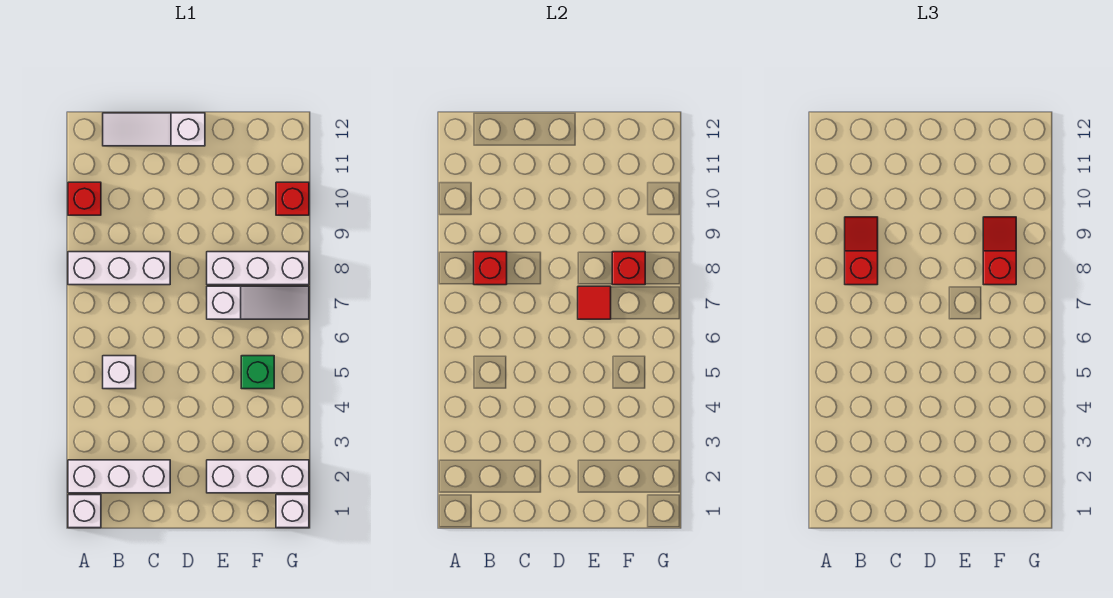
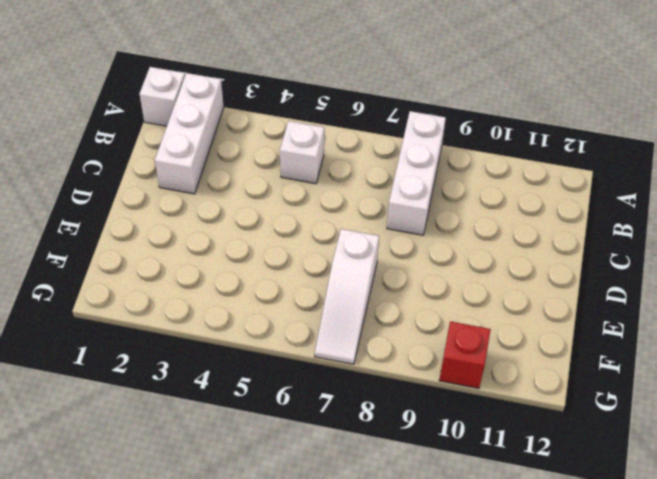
none -> red brick A10 level 1
none -> white slope B12:D12 level 1 top D
none -> white brick E2:G2 level 1

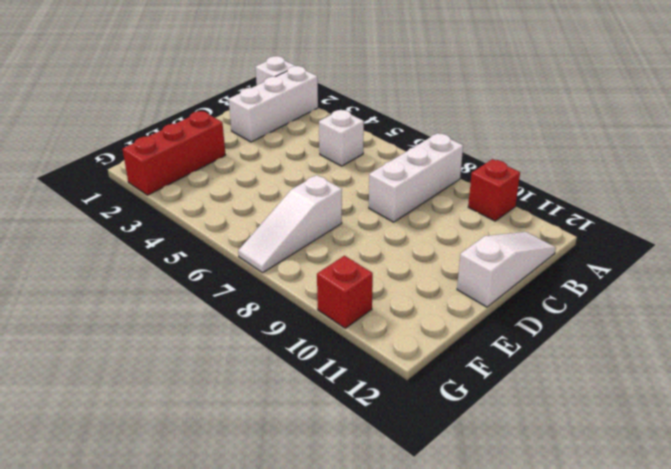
red brick E2:G2 level 1 -> white brick E2:G2 level 1
none -> white brick E8:G8 level 1
none -> green brick F5 level 1
none -> white brick G1 level 1

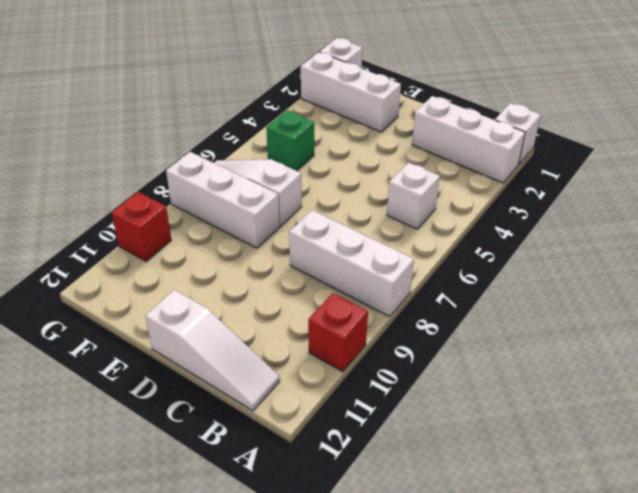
none -> red brick B8 level 2
none -> red tile E7 level 2
none -> red brick F8 level 2

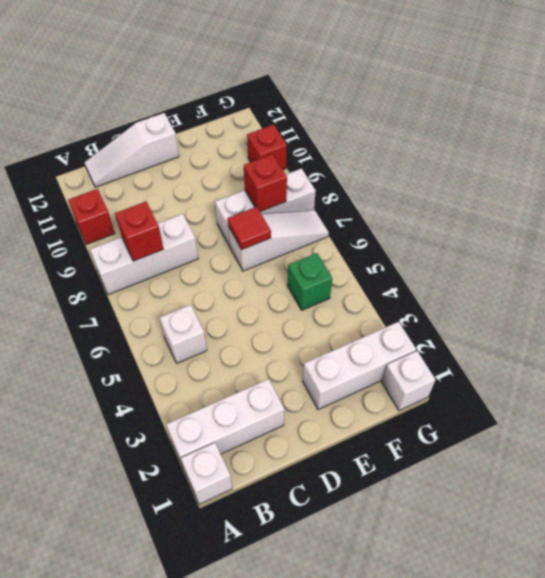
none -> red slope B8:B9 level 3 top 8
none -> red slope F8:F9 level 3 top 8

